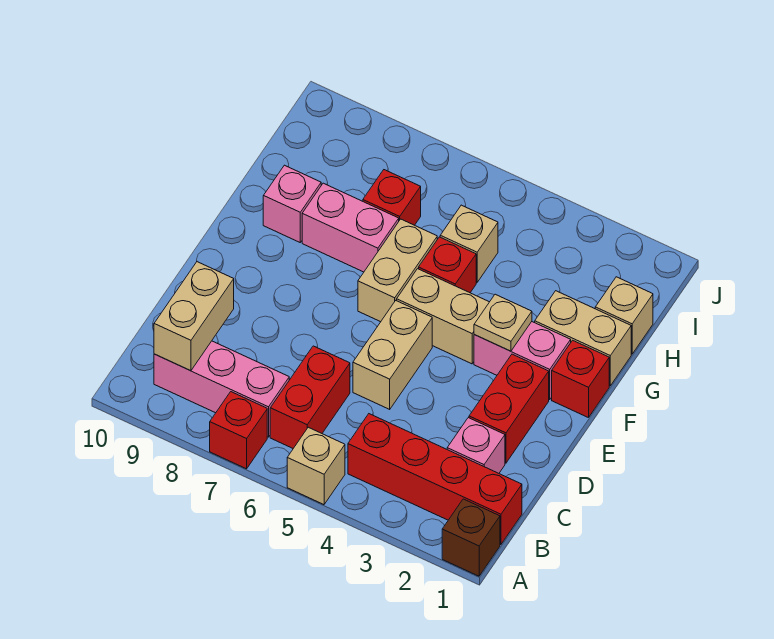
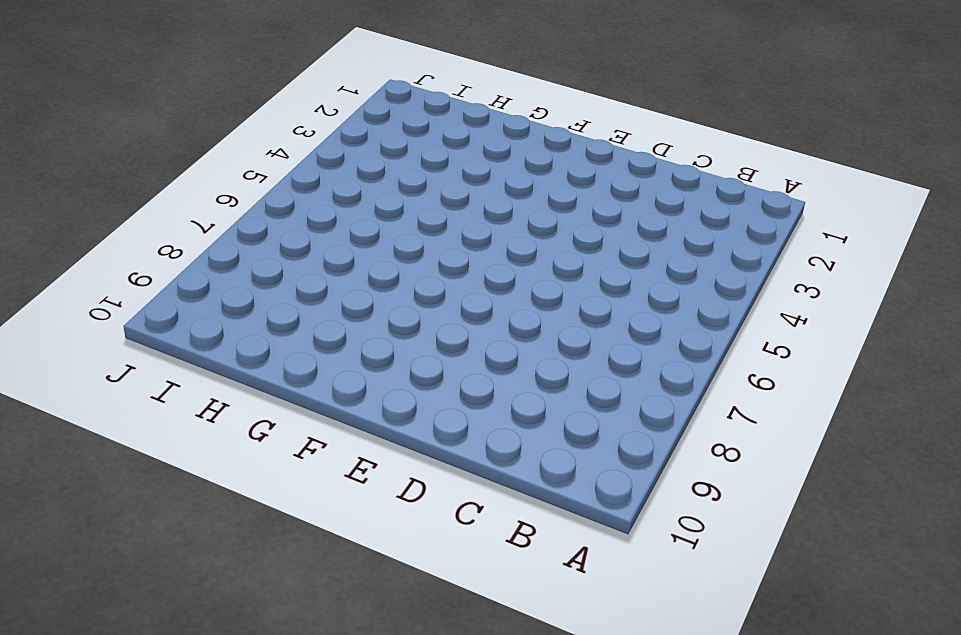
none -> brown brick A1 level 1
none -> tan brick A5 level 1
none -> red brick A7 level 1

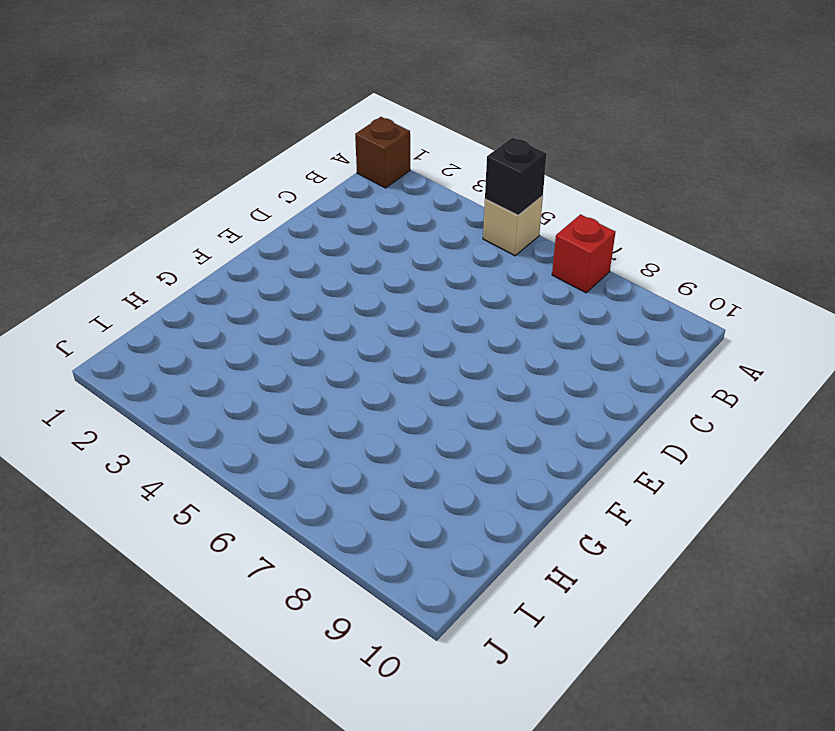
black brick A5 level 2 -> none
none -> red brick B1:B4 level 1
none -> red brick B6:C6 level 1
none -> pink brick B7:B9 level 1

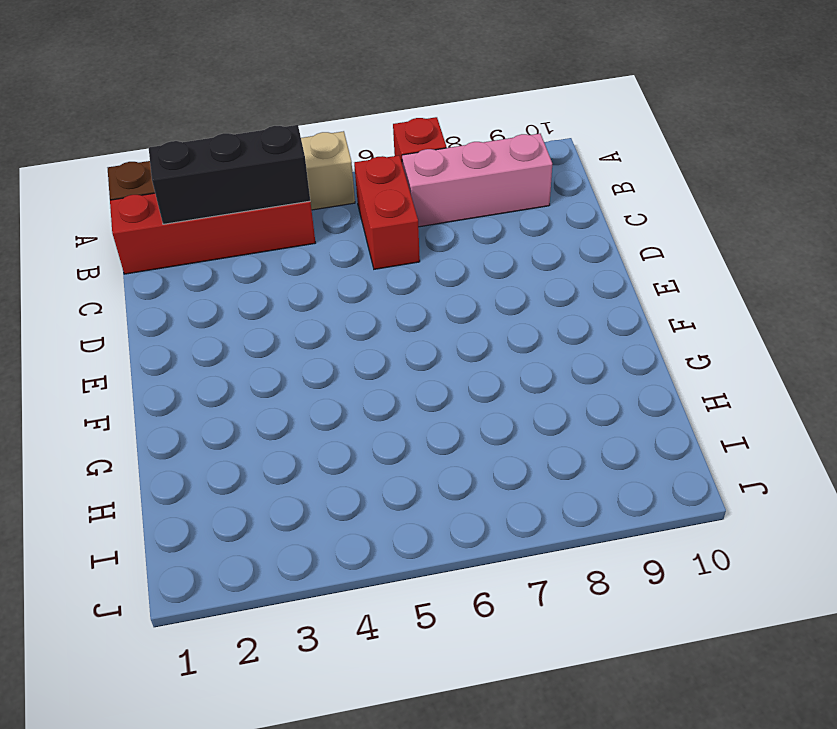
black brick B2:B4 level 2 -> none
none -> pink brick C2 level 1
none -> red brick D2:E2 level 1
none -> tan brick D5:E5 level 1

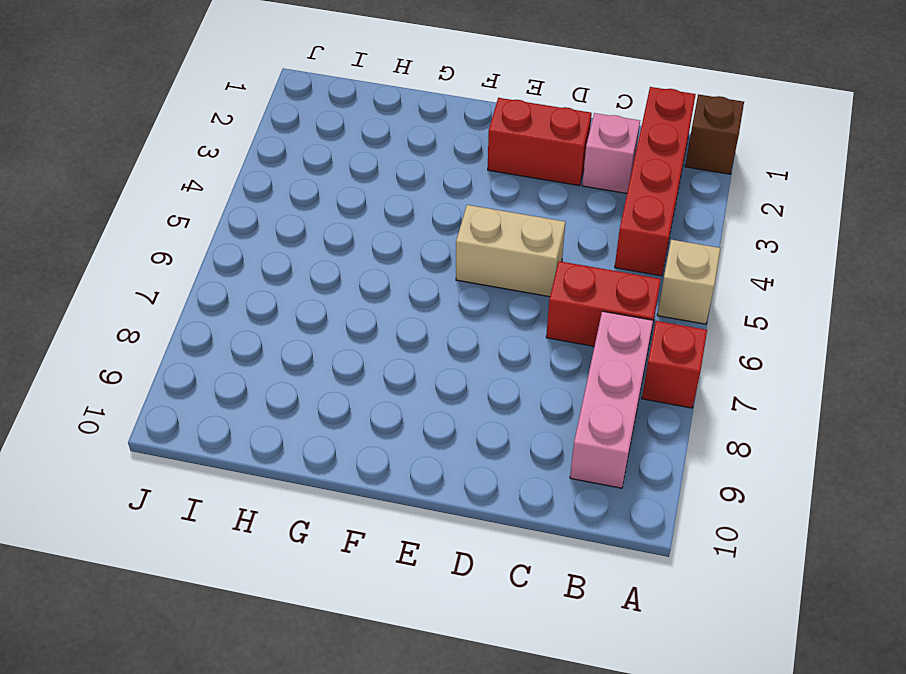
none -> red brick F1 level 1
none -> pink brick F2:F3 level 1
none -> tan brick F4:F5 level 1

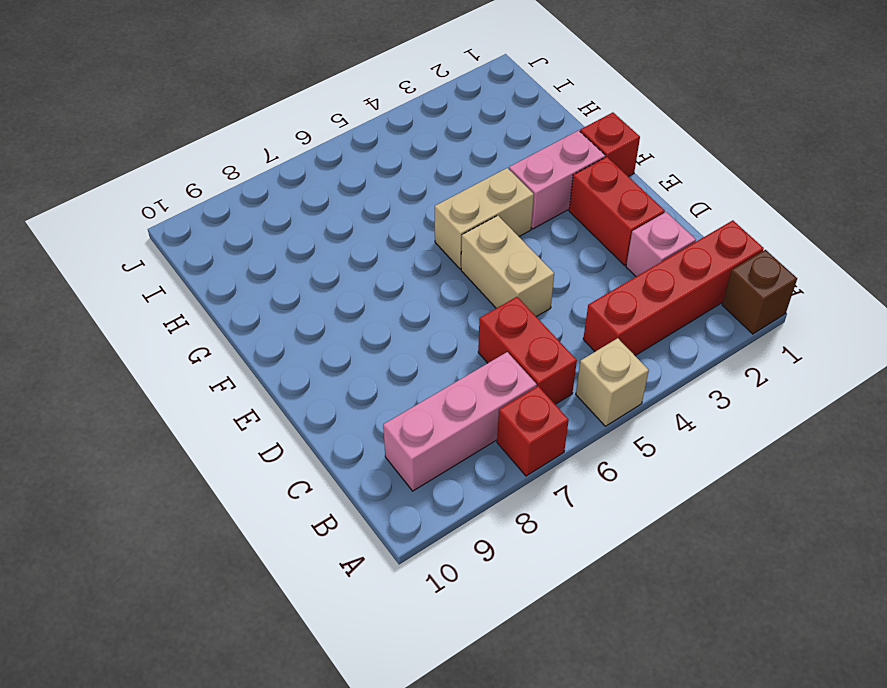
none -> tan brick F6:G6 level 1
none -> tan brick G1:G2 level 1
none -> red brick G5 level 1

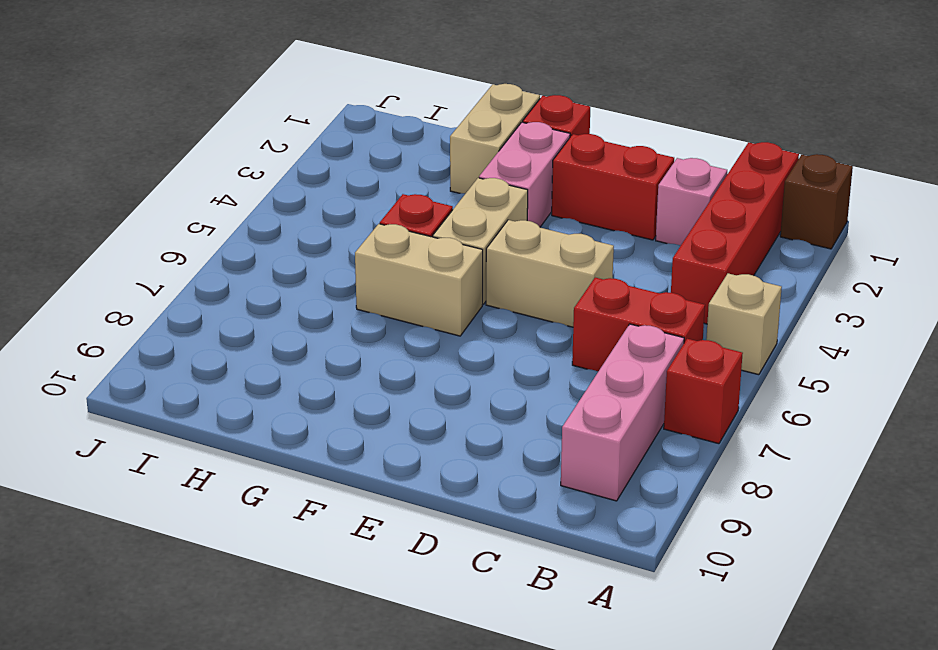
none -> pink brick G7:G8 level 1
none -> pink brick G9 level 1
none -> tan brick H1 level 1

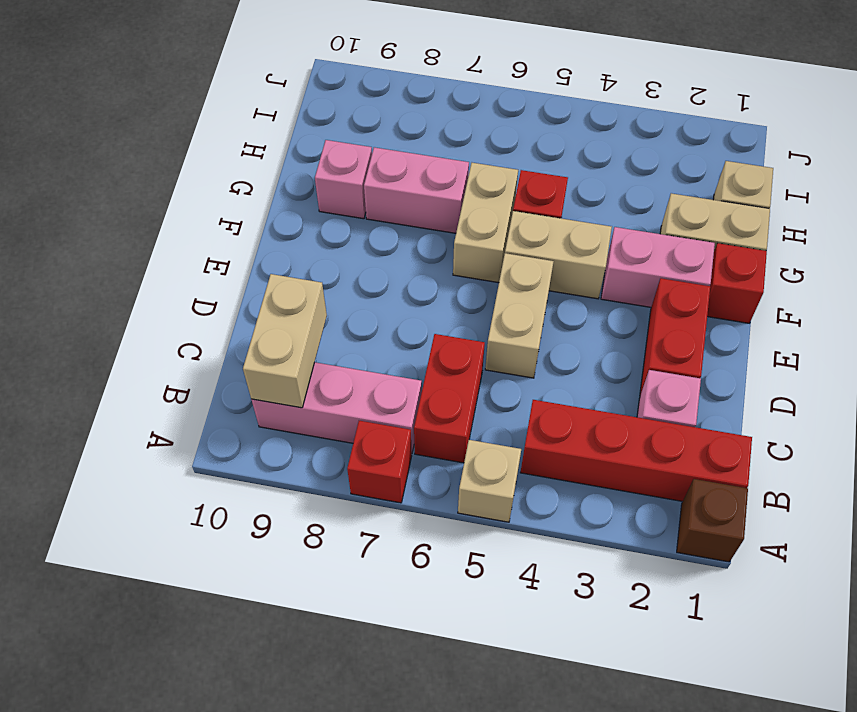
none -> tan brick H5 level 1
none -> red brick H7 level 1
none -> tan plate F3 level 2

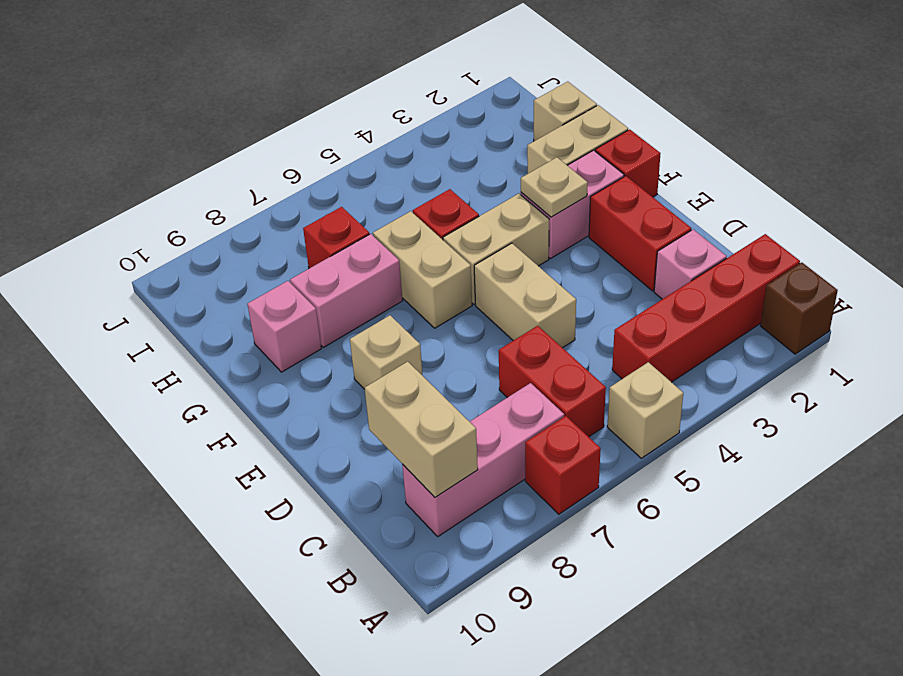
tan brick E8 level 1 -> tan brick H5 level 1

